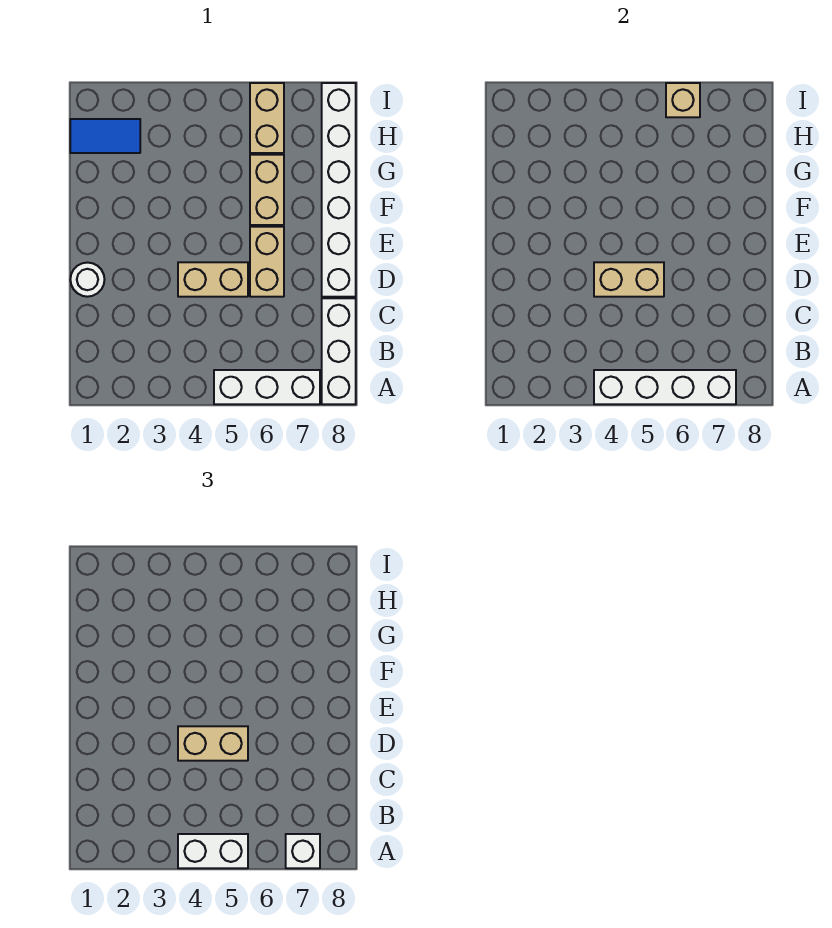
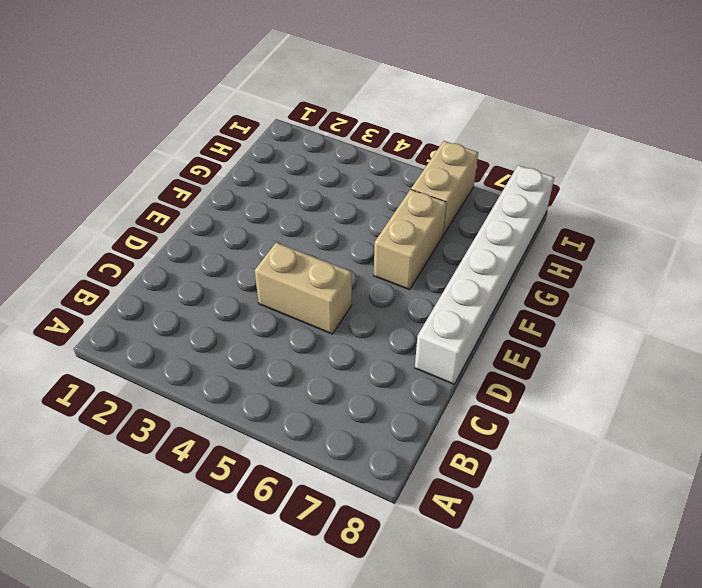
none -> white brick A5:A7 level 1
none -> white brick A8:C8 level 1
none -> white round brick D1 level 1

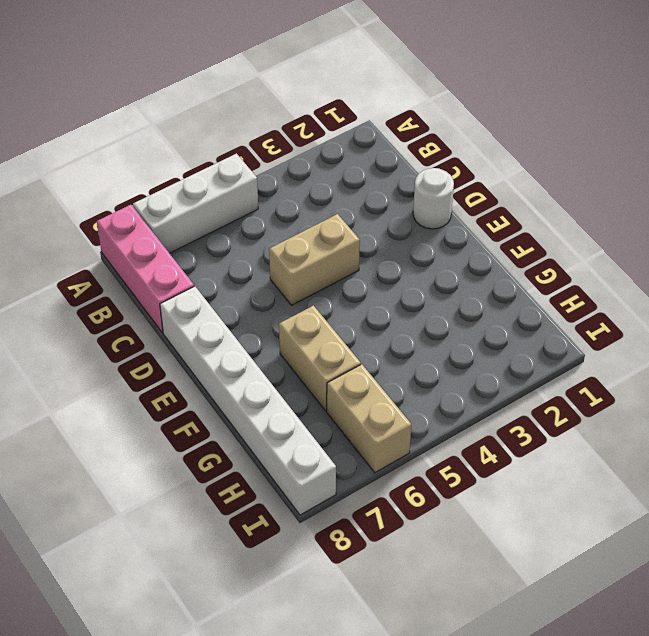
pink brick A8:C8 level 1 -> white brick A8:C8 level 1
none -> tan brick D6:E6 level 1
none -> blue tile H1:H2 level 1
none -> white brick A4:A7 level 2

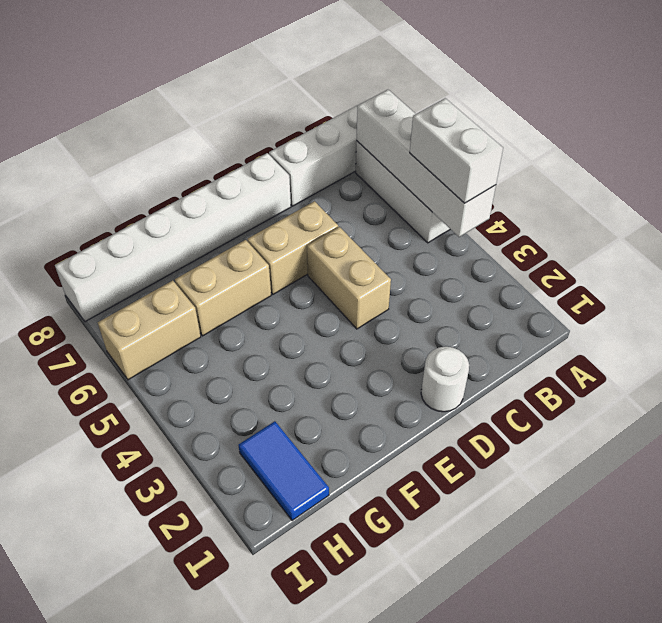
none -> tan brick D4:D5 level 2
none -> tan brick I6 level 2
none -> white brick A7 level 3

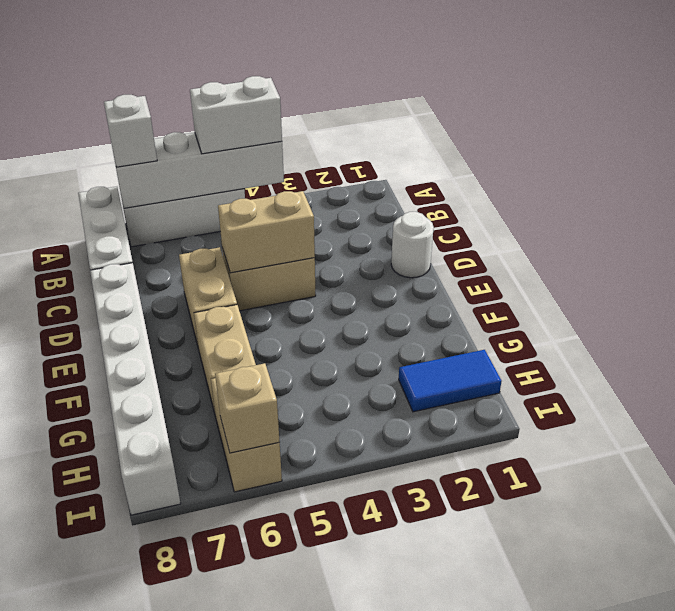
none -> tan brick D4:D5 level 3

